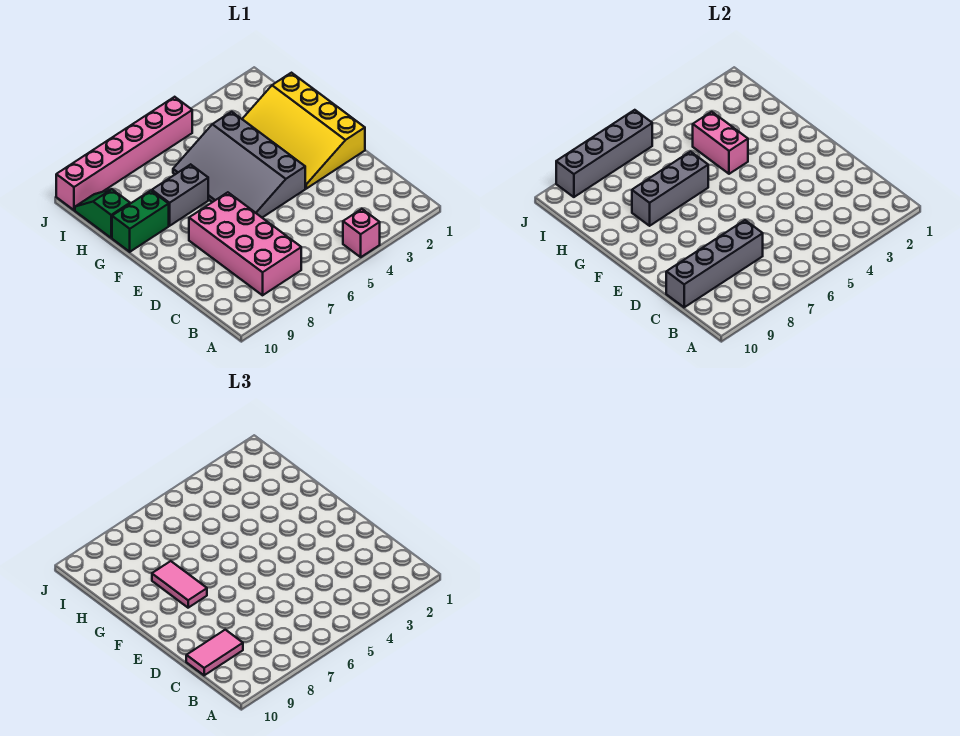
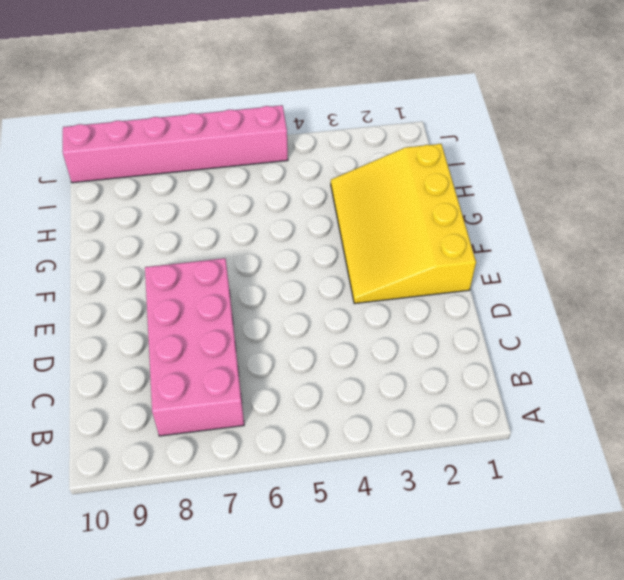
none -> pink brick A4 level 1
none -> grey slope E4:H6 level 1 top 4
none -> grey brick G7:G8 level 1

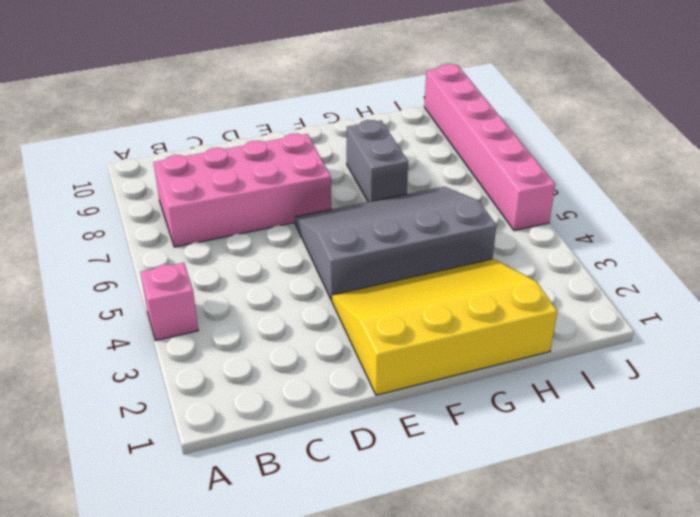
none -> green brick G9:G10 level 1
none -> green slope H10:I10 level 1 top H
none -> grey brick C7:C10 level 2

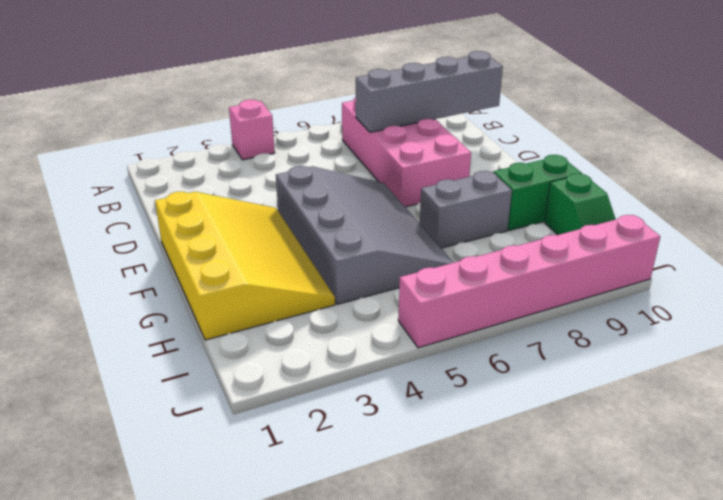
none -> pink brick G4:H4 level 2
none -> grey brick G6:G8 level 2
none -> grey brick J6:J9 level 2

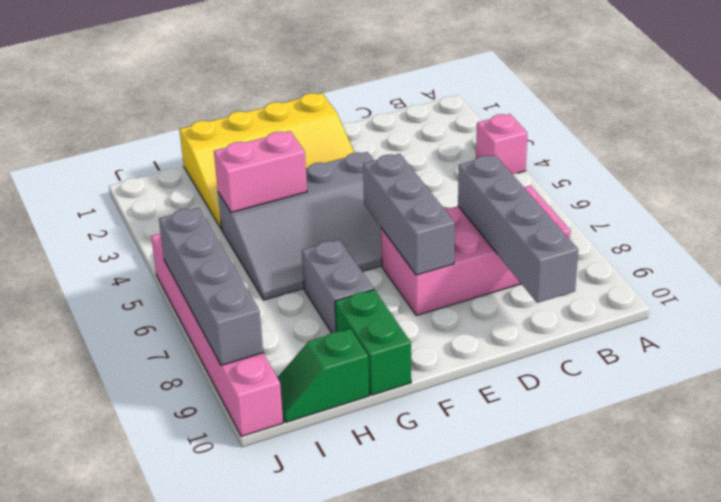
grey brick E6:E8 level 2 -> grey brick G6:G8 level 2
none -> pink tile C9:C10 level 3
none -> pink tile F8:G8 level 3

